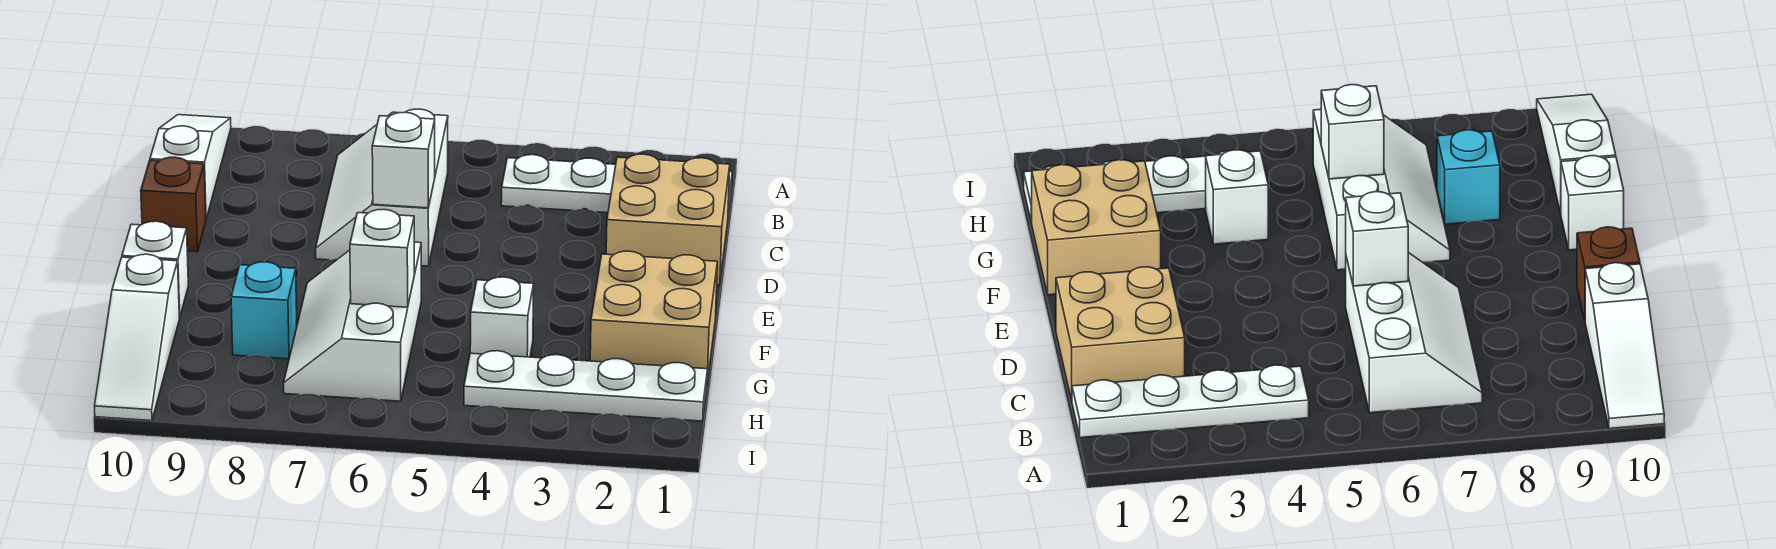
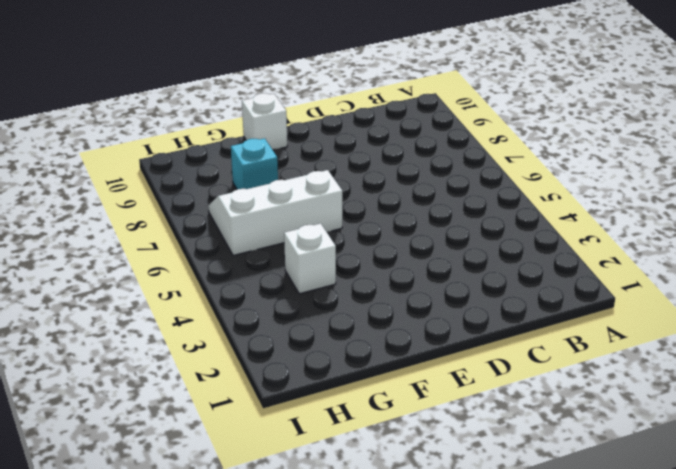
none -> white slope A10:C10 level 1 top C
none -> white plate B1:B4 level 1
none -> white slope B6:D7 level 1 top 6

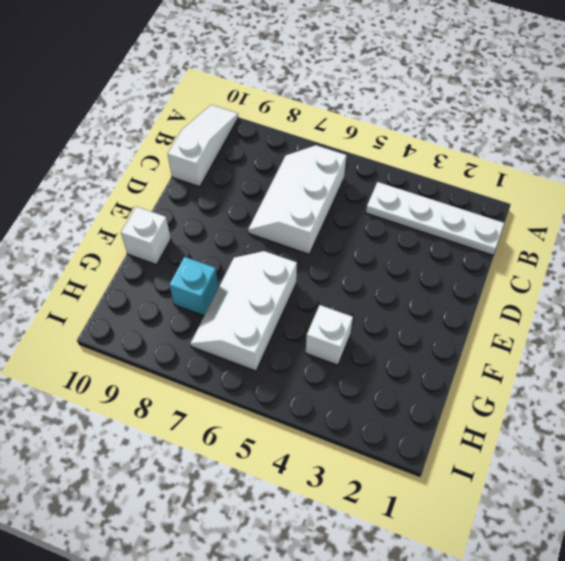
none -> tan brick C1:D2 level 1
none -> brown brick D10 level 1
none -> tan brick F1:G2 level 1

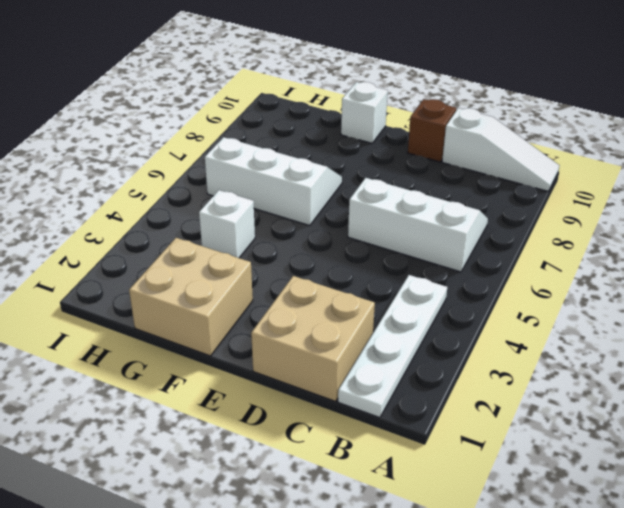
none -> cyan brick G8 level 1
none -> white slope G10:I10 level 1 top G
none -> white plate H1:H4 level 1

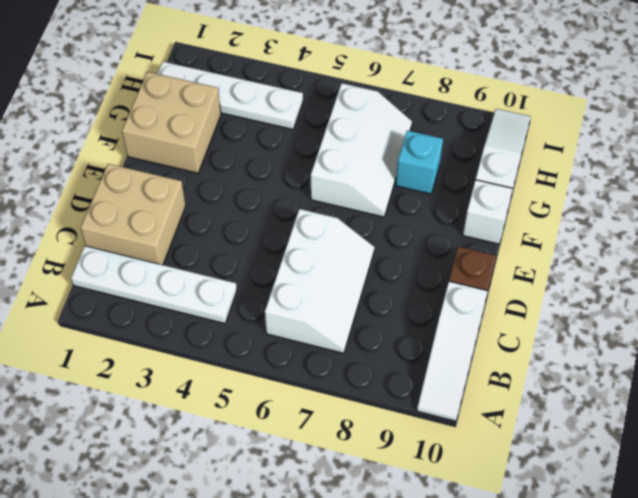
none -> white brick G4 level 1
none -> white brick D6 level 2
none -> white brick G6 level 2

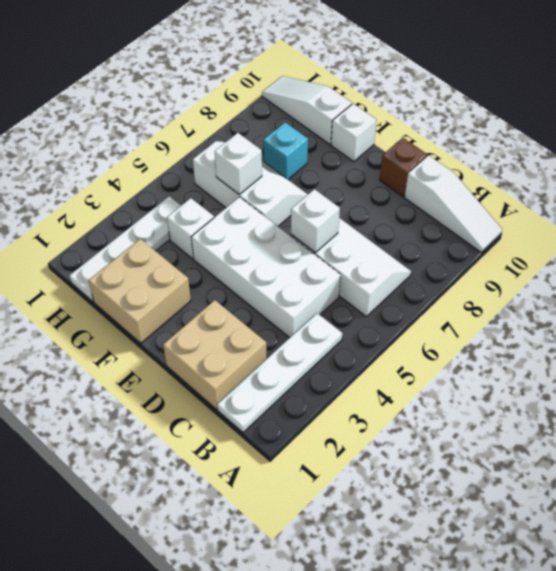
white brick C4:F5 level 1 -> none

